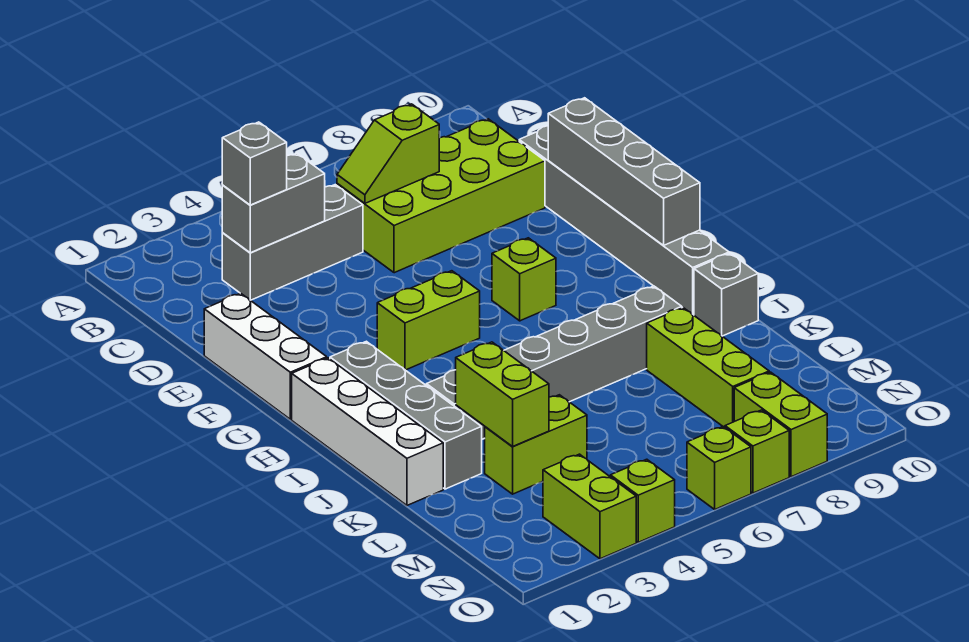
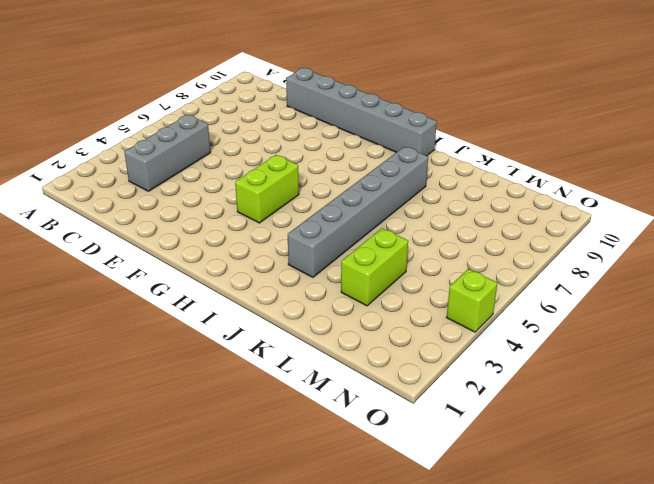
none -> lime brick C6:D9 level 1
none -> white brick E1:G1 level 1
none -> lime brick G7 level 1

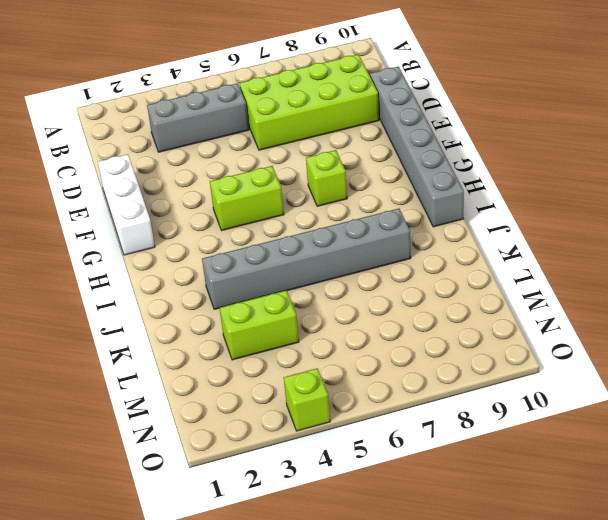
none -> white brick H1:K1 level 1
none -> grey brick H2:K2 level 1
none -> grey brick J10 level 1

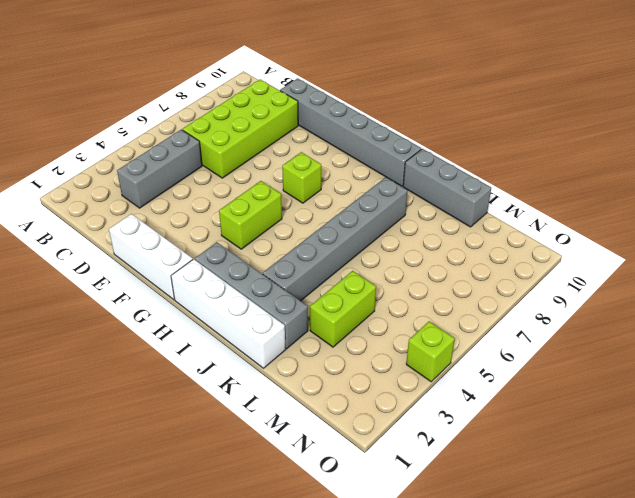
grey brick J10:L10 level 1 -> grey brick J10 level 1
none -> lime brick K8:M8 level 1
none -> lime brick N3:O3 level 1
none -> lime brick N8:O8 level 1

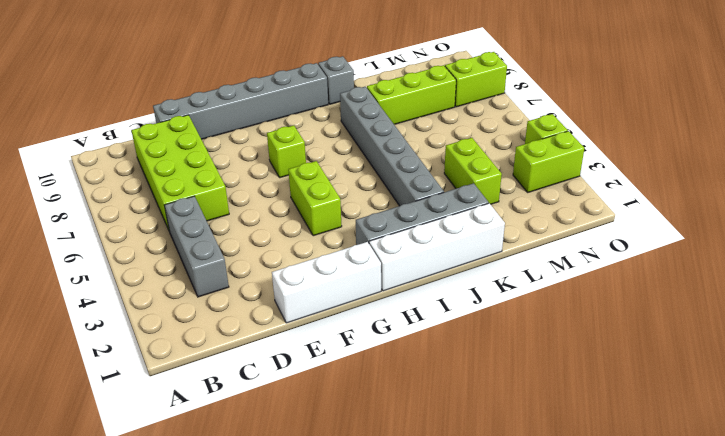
none -> lime brick O6 level 1
none -> lime brick O7 level 1
none -> grey brick C3:C4 level 2

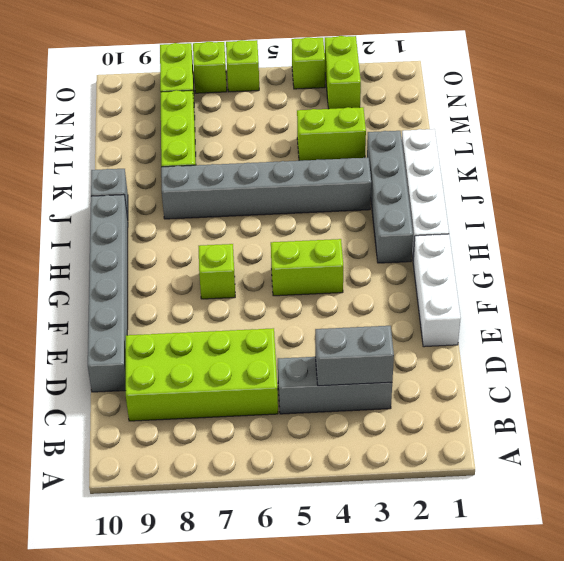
none -> lime slope C6:C7 level 2 top 7
none -> grey brick E10:H10 level 2
none -> lime brick K3:L3 level 2

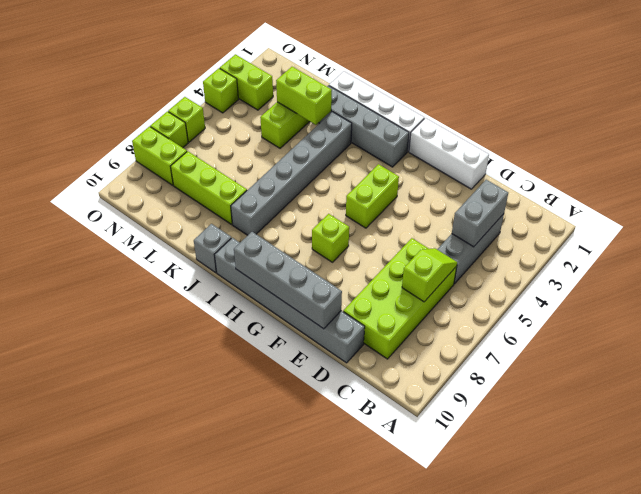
none -> grey brick C3 level 3

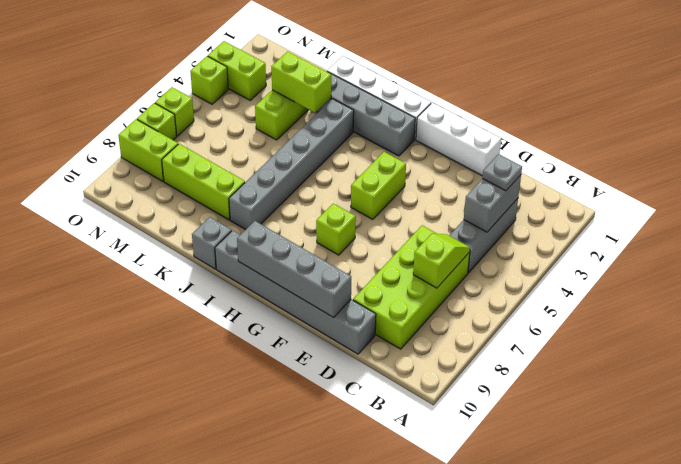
grey plate C3 level 3 -> grey brick C3 level 3

